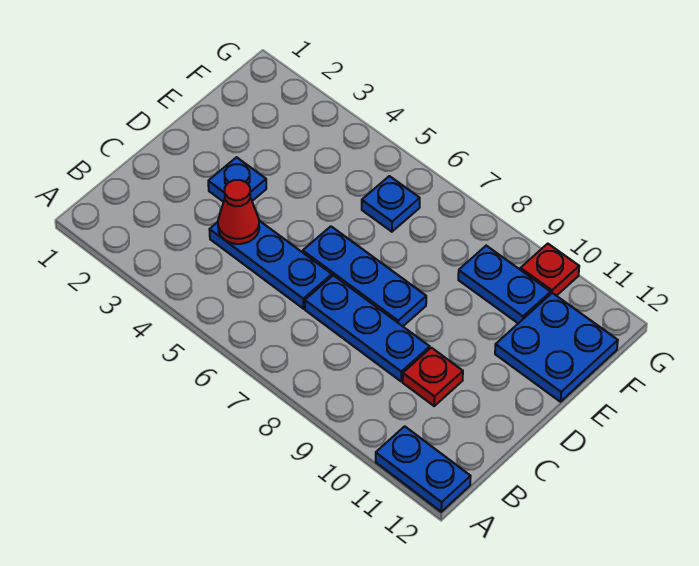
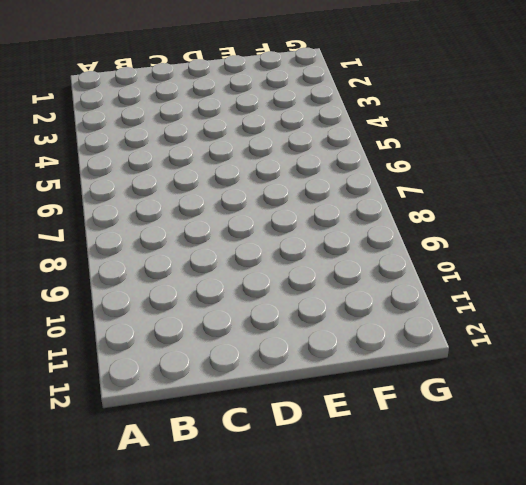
none -> blue plate A11:A12 level 1
none -> blue plate C4:C6 level 1

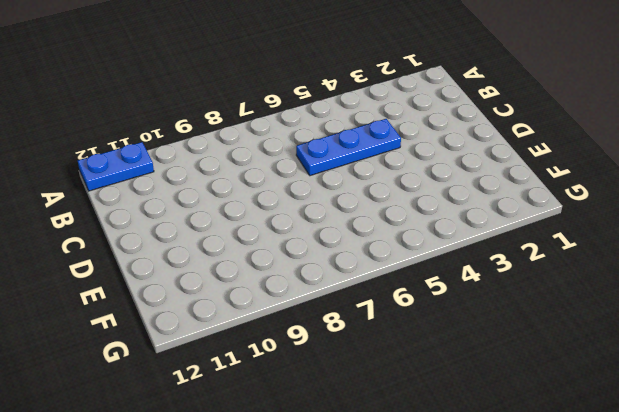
none -> blue plate C7:C9 level 1
none -> red plate C10 level 1

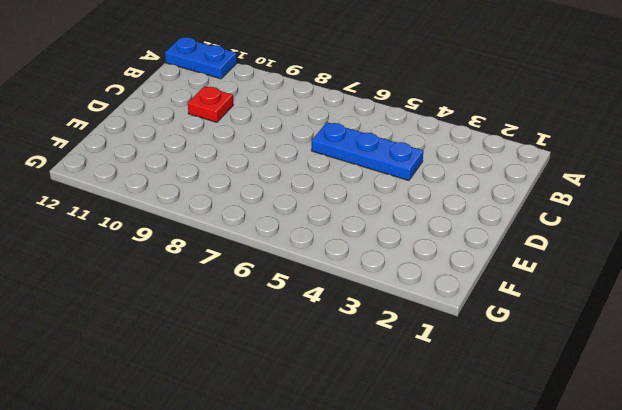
none -> blue plate C7:C9 level 1
none -> blue plate D3 level 1

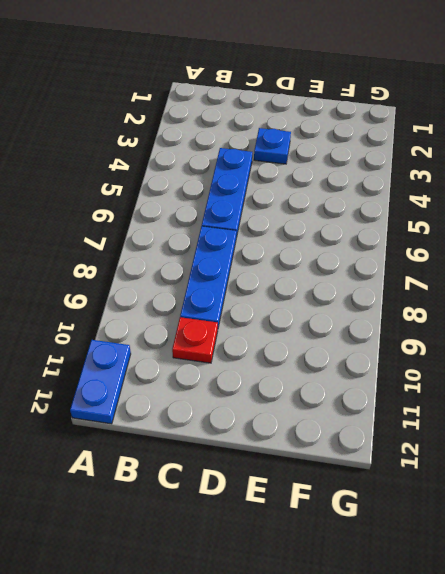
none -> blue plate D6:D8 level 1
none -> blue plate E11:F12 level 1

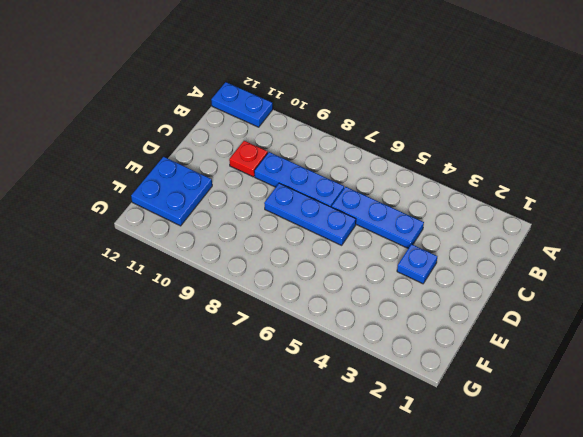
none -> blue plate F6 level 1
none -> blue plate F9:F10 level 1

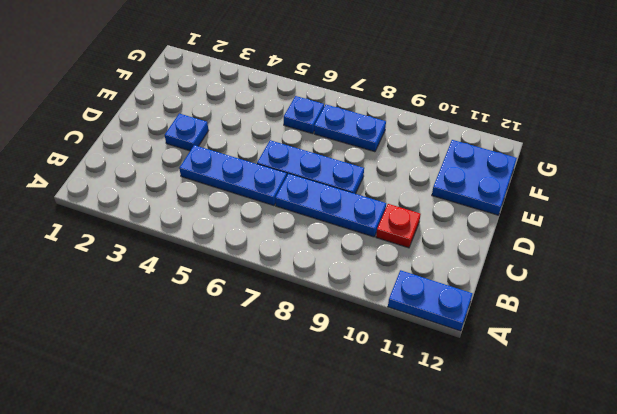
blue plate F7:F8 level 1 -> blue plate F9:F10 level 1
none -> red plate G10 level 1
none -> red cone C4 level 2

